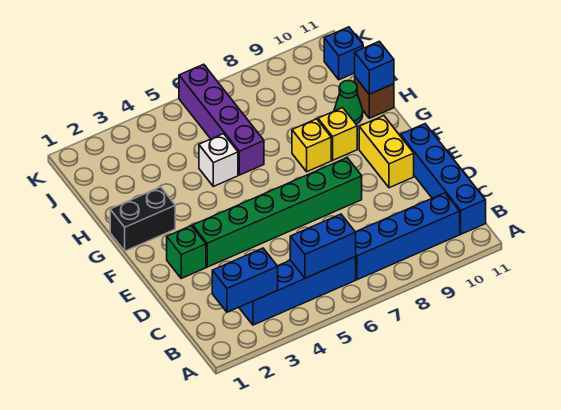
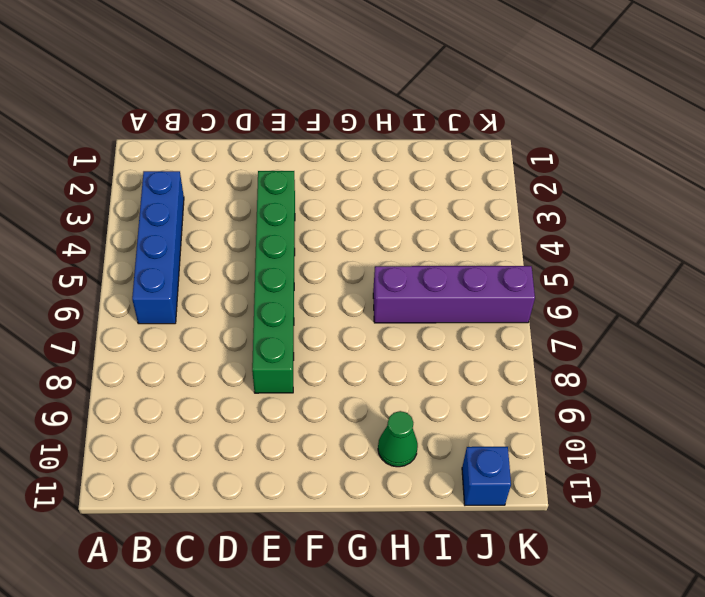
none -> blue brick B7:B10 level 1
none -> blue brick B11:E11 level 1
none -> green brick E2 level 1

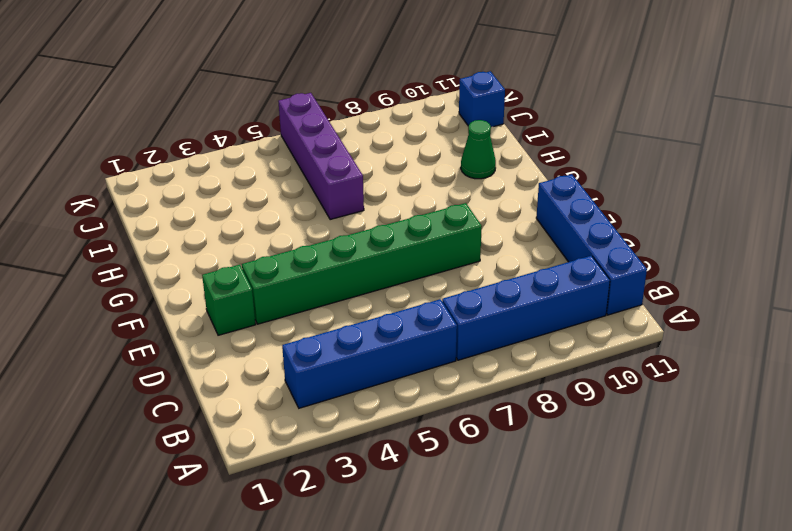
none -> yellow brick E10:F10 level 1
none -> black brick G1:G2 level 1
none -> yellow brick G8 level 1

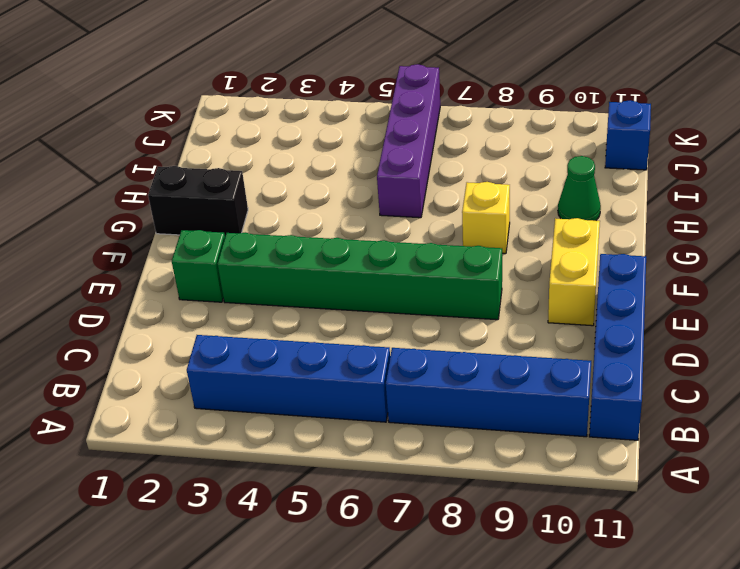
none -> yellow brick G9 level 1
none -> white brick H5 level 1
none -> brown brick H11 level 1

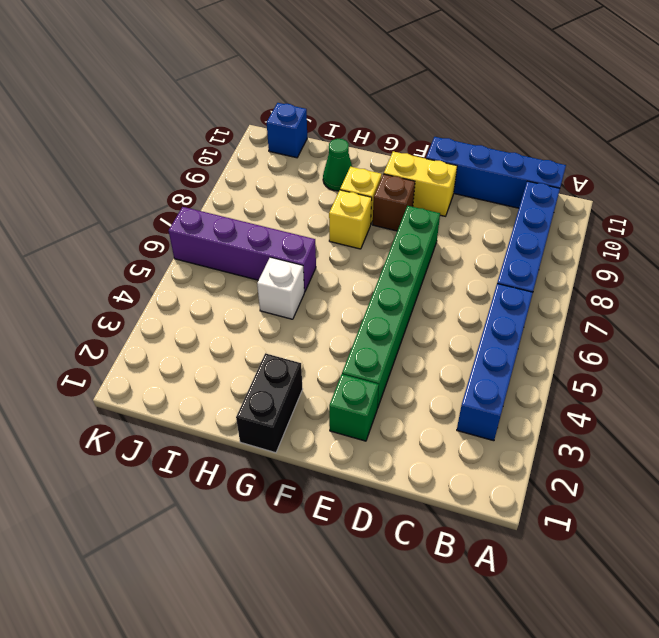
brown brick F9 level 1 -> brown brick H11 level 1
none -> blue brick B2:B3 level 2
none -> blue brick B5:B6 level 2
none -> blue brick H11 level 2

